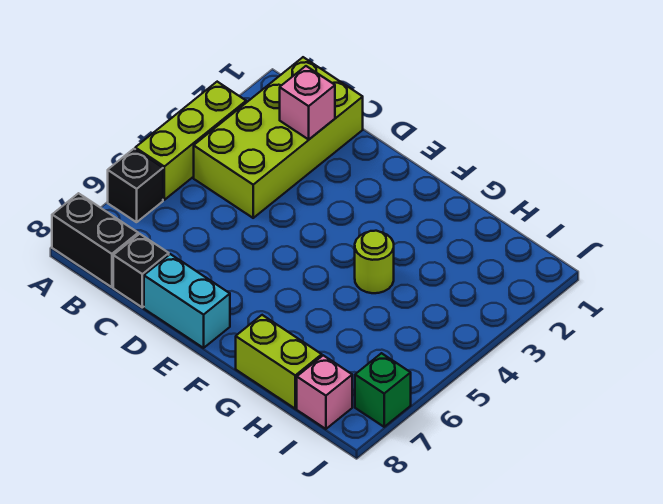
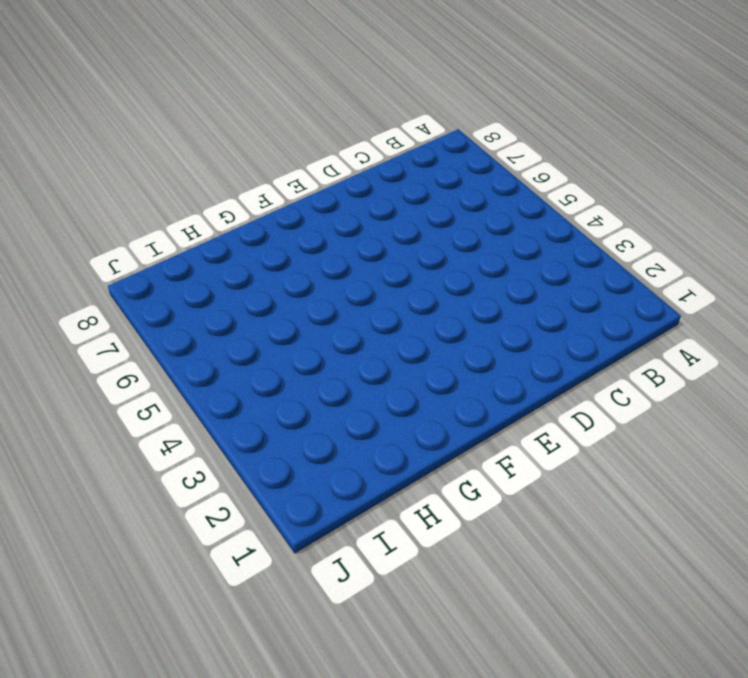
none -> lime brick A3:A5 level 1
none -> black brick A6 level 1

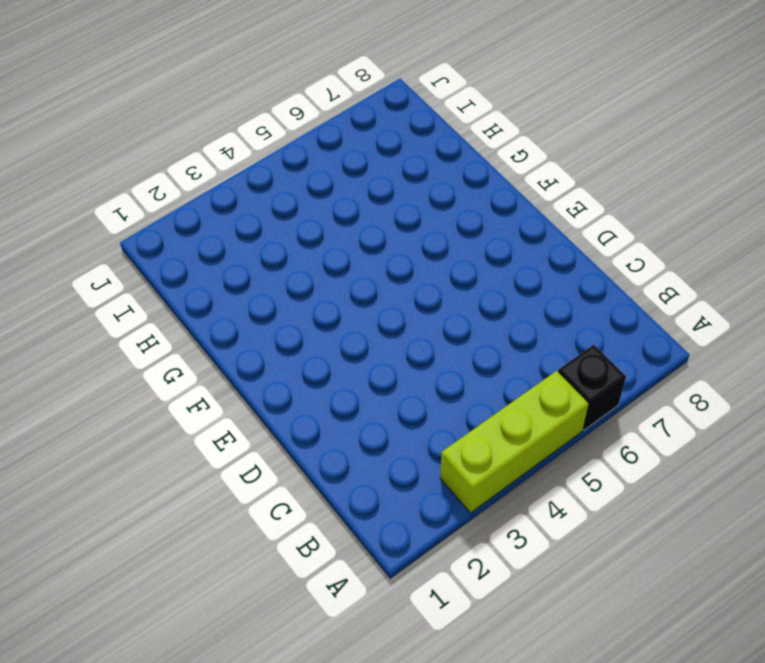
none -> black brick A8:B8 level 1
none -> lime brick B1:C4 level 1

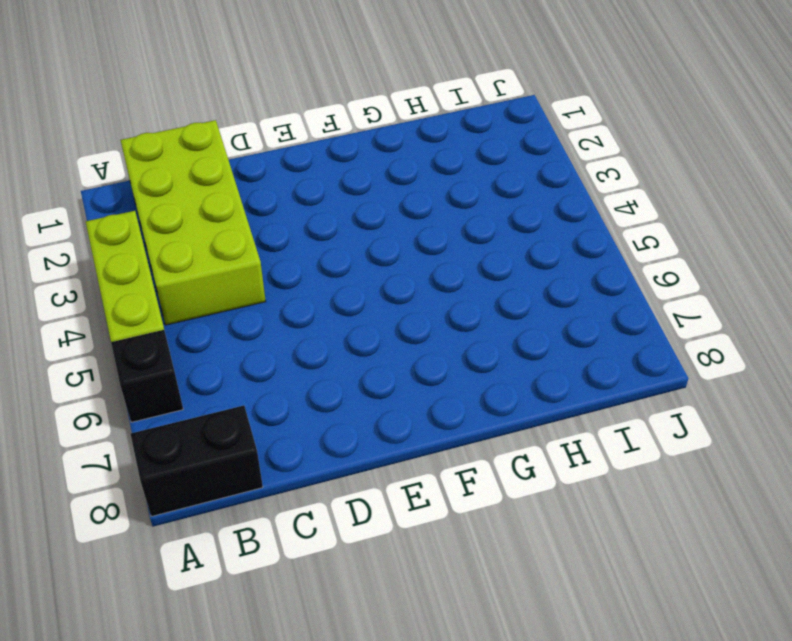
none -> black brick C8 level 1
none -> cyan brick D8:E8 level 1

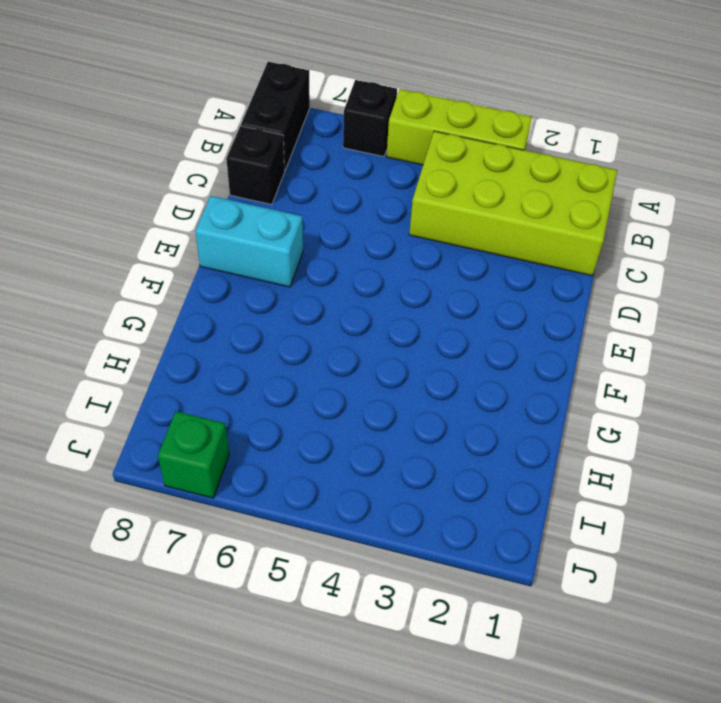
cyan brick E7:E8 level 1 -> cyan brick D8:E8 level 1
none -> lime round brick G4 level 1
none -> lime brick G8:H8 level 1

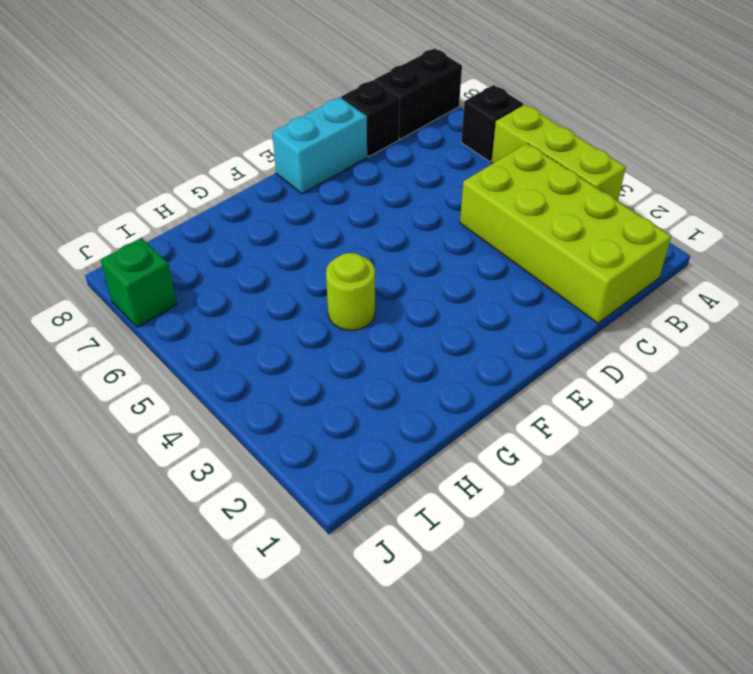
none -> lime brick G8:H8 level 1
none -> pink brick I8 level 1

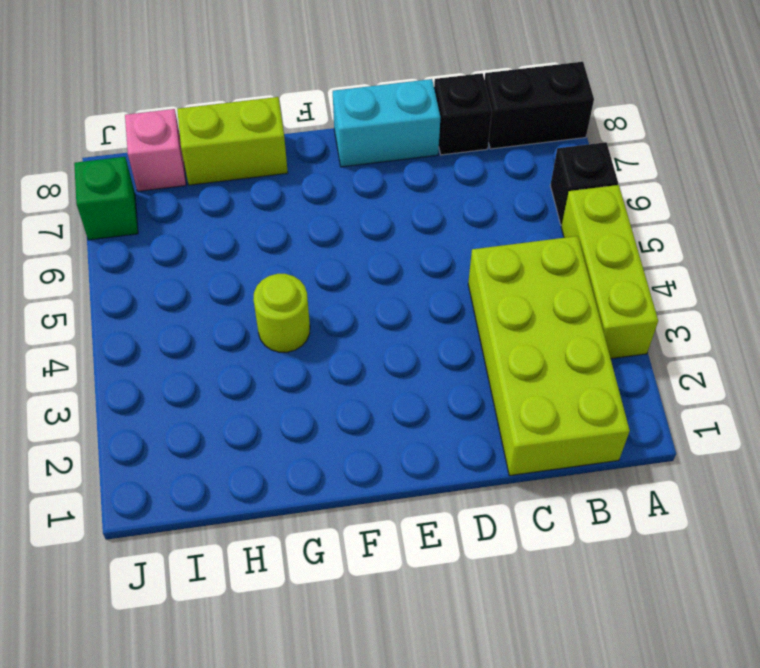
none -> pink brick C2 level 2

